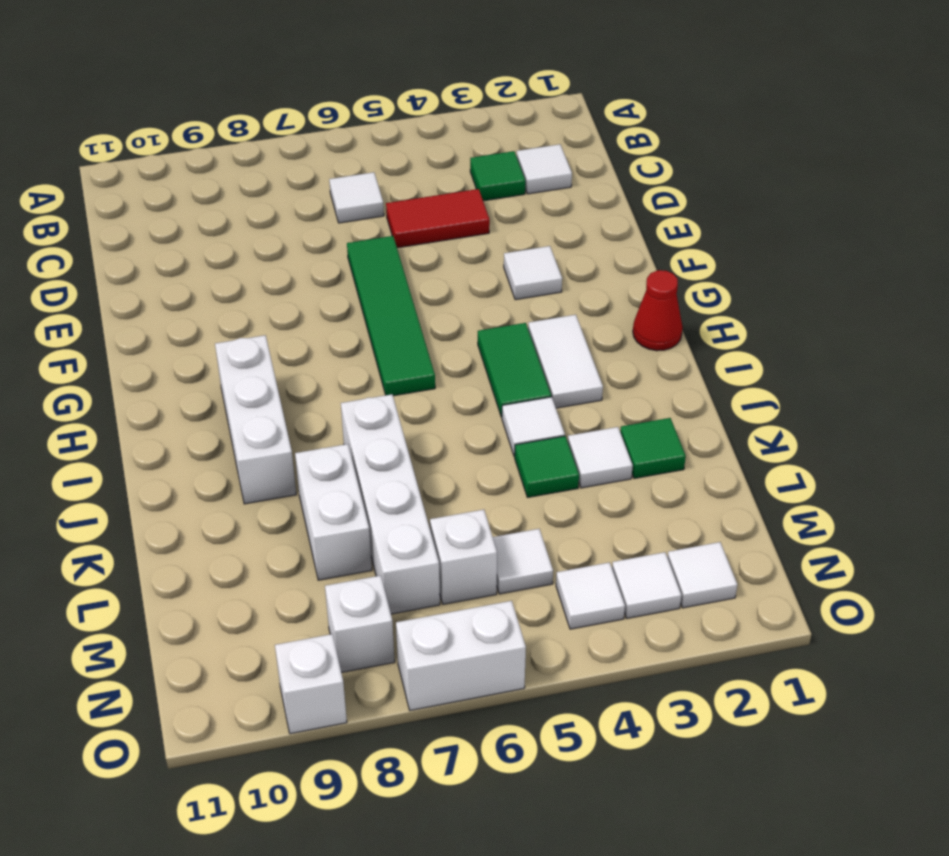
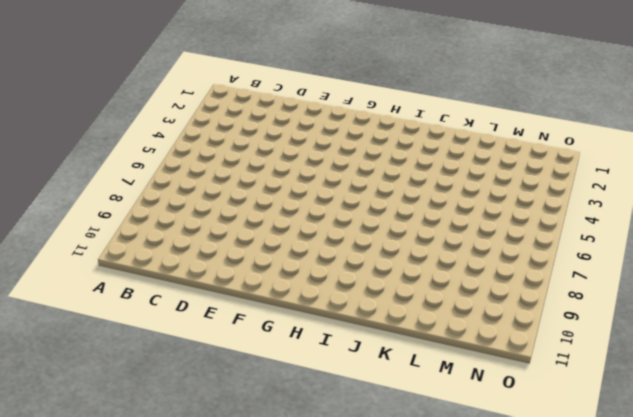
none -> white tile C2 level 1
none -> green tile C3 level 1
none -> white tile C6 level 1

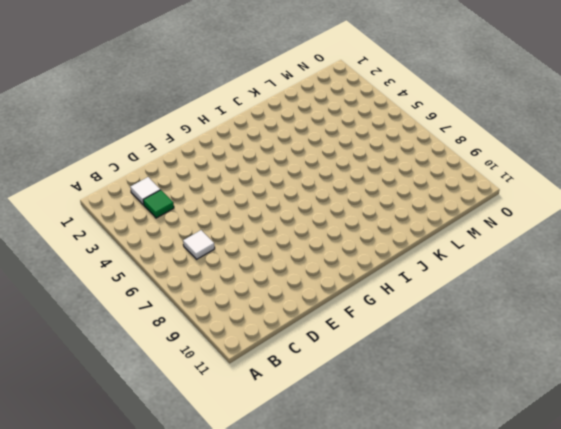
none -> red tile D4:D5 level 1
none -> green tile E6:H6 level 1
none -> white tile F3 level 1

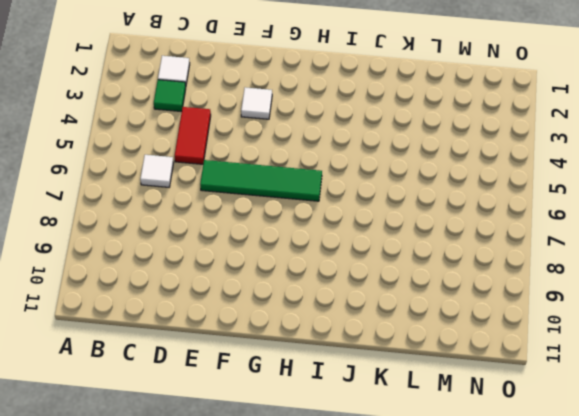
none -> red cone H1 level 1
none -> white tile H3:I3 level 1
none -> green tile H4:I4 level 1

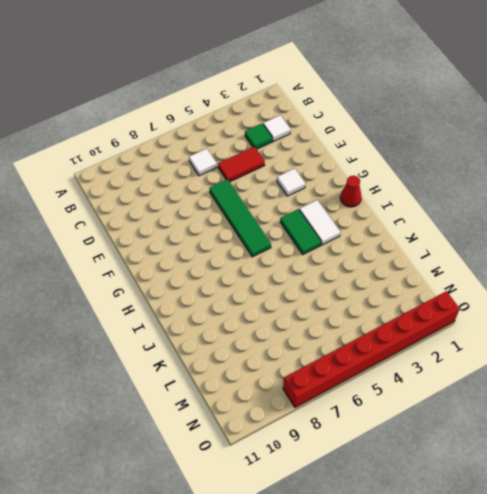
red brick O1:O8 level 1 -> white brick O6:O7 level 1
none -> white brick H9:J9 level 1
none -> white tile J4 level 1
none -> white brick J7:M7 level 1

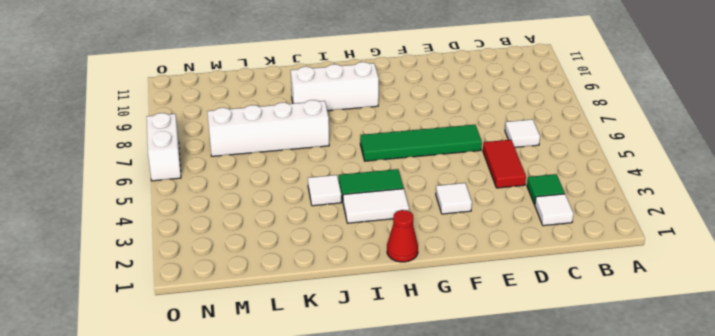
none -> green tile K2 level 1
none -> white tile K3 level 1
none -> green tile K4 level 1

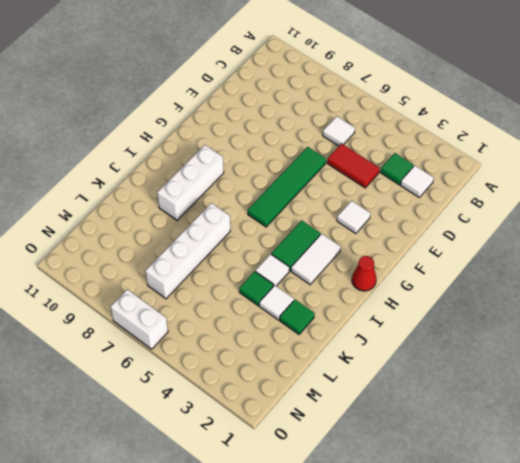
none -> white brick K8:L8 level 1
none -> white tile M5 level 1
none -> white brick M6 level 1

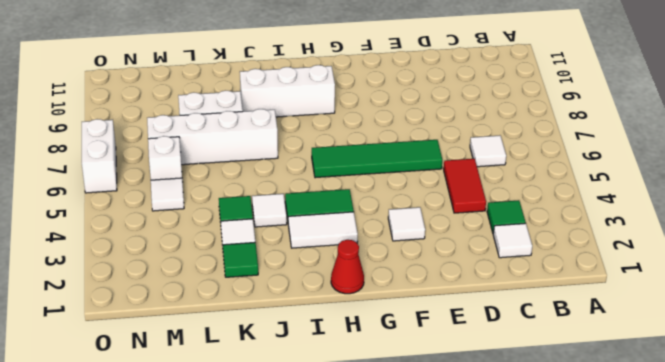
none -> white tile N2 level 1
none -> white tile N3 level 1
none -> white tile N4 level 1

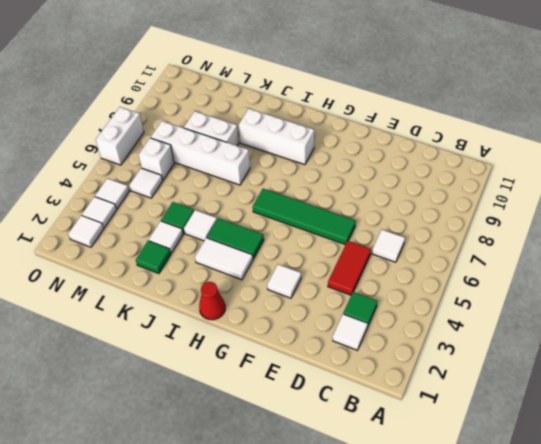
none -> white brick N8 level 1
none -> white brick O9 level 1

